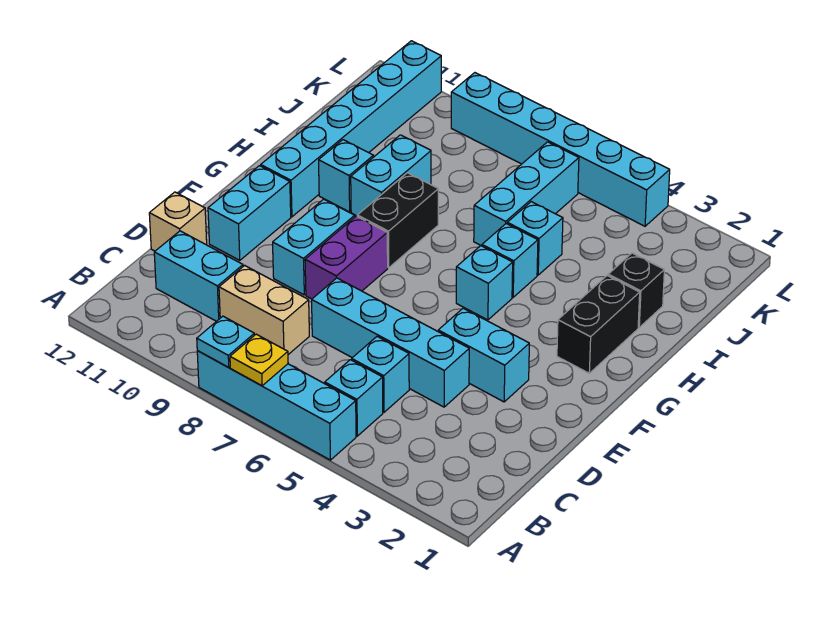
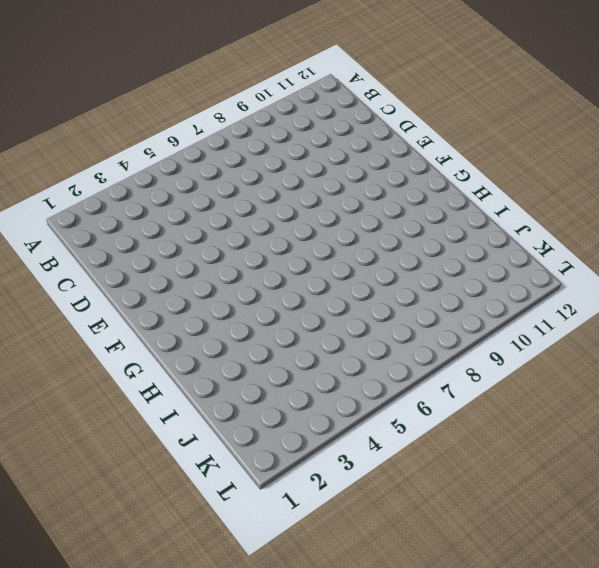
none -> cyan brick A5:A8 level 1
none -> cyan brick B5 level 1
none -> cyan brick C5 level 1

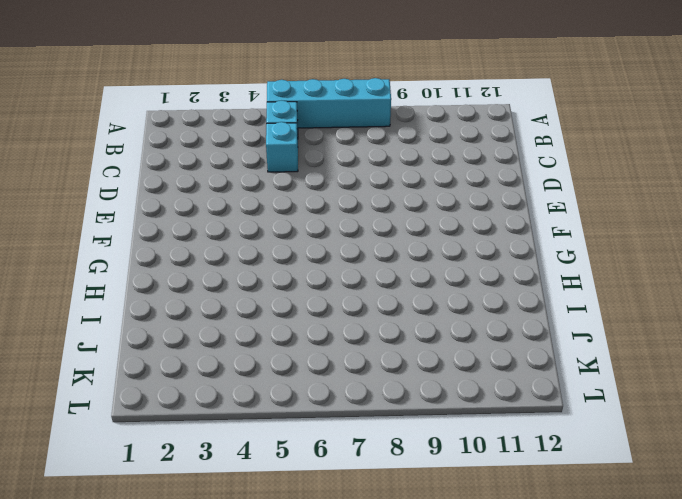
none -> tan brick C8:C9 level 1
none -> cyan brick C10:C11 level 1
none -> cyan brick D4:D7 level 1

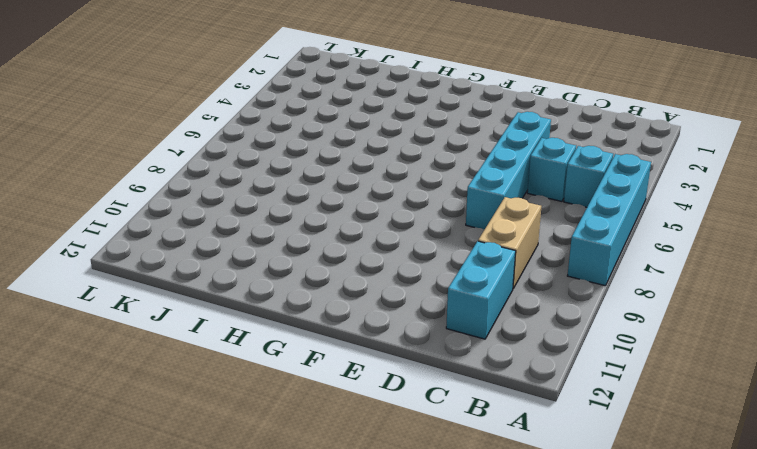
none -> tan brick D12 level 1
none -> cyan brick E3:E4 level 1
none -> purple brick E8:F8 level 1

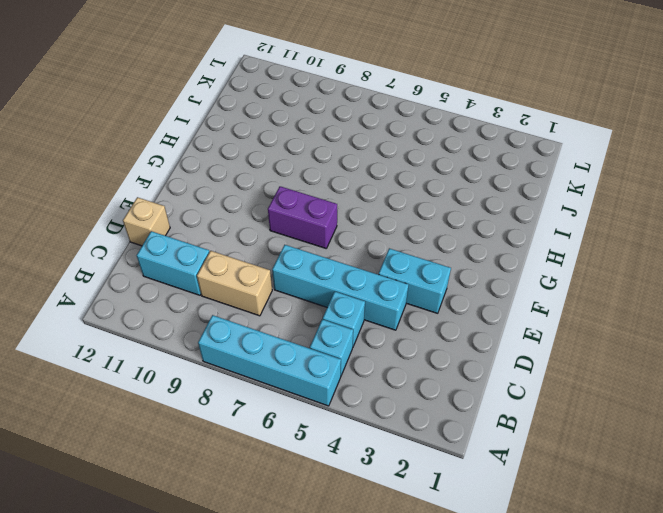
purple brick F7:F8 level 1 -> purple brick E8:F8 level 1
none -> cyan brick E9:F9 level 1
none -> cyan brick E11:F11 level 1
none -> black brick G2:H2 level 1

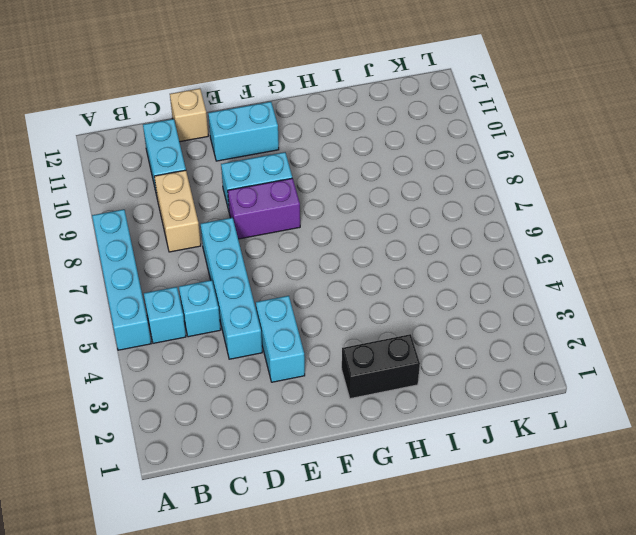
none -> cyan brick G5 level 1
none -> black brick G8:H8 level 1
none -> cyan brick G11:L11 level 1

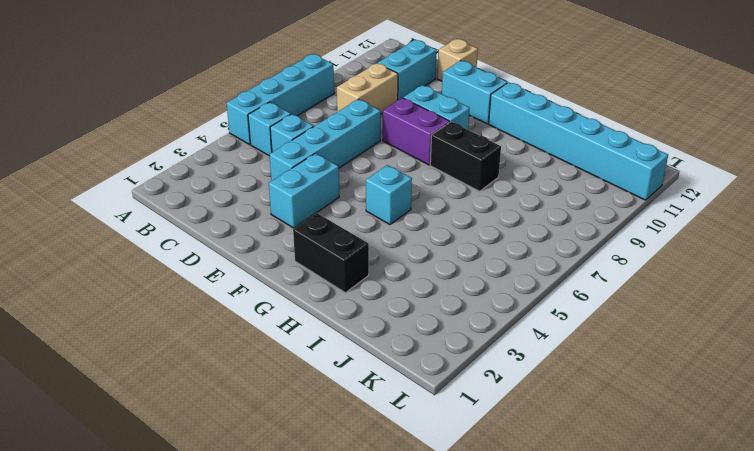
none -> cyan brick H5 level 1
none -> cyan brick H9:I9 level 1
none -> cyan brick H10 level 1

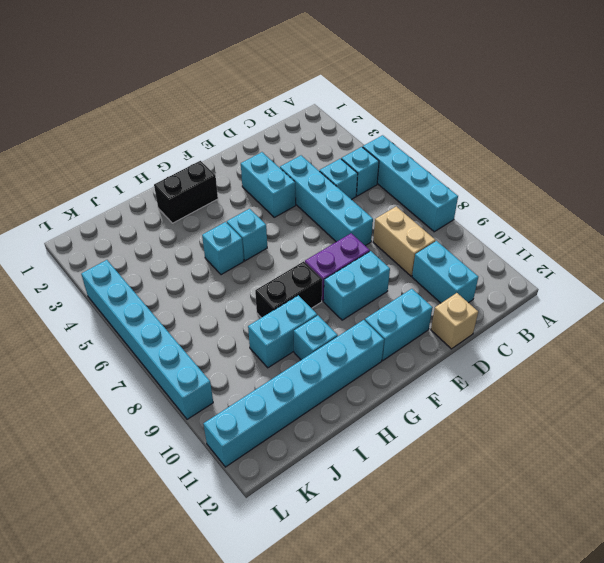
none -> black brick I2 level 1
none -> cyan brick I5 level 1
none -> cyan brick I6:K6 level 1

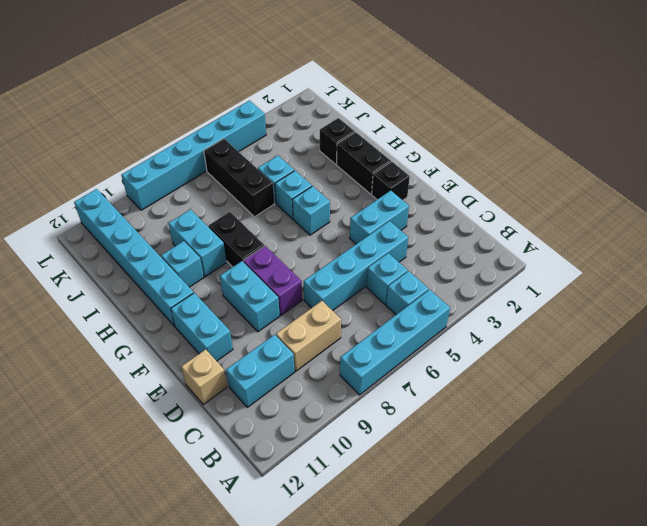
black brick F2 level 1 -> none
black brick I6:K6 level 1 -> cyan brick I6:K6 level 1
none -> yellow plate A7 level 2
none -> cyan plate A8 level 2

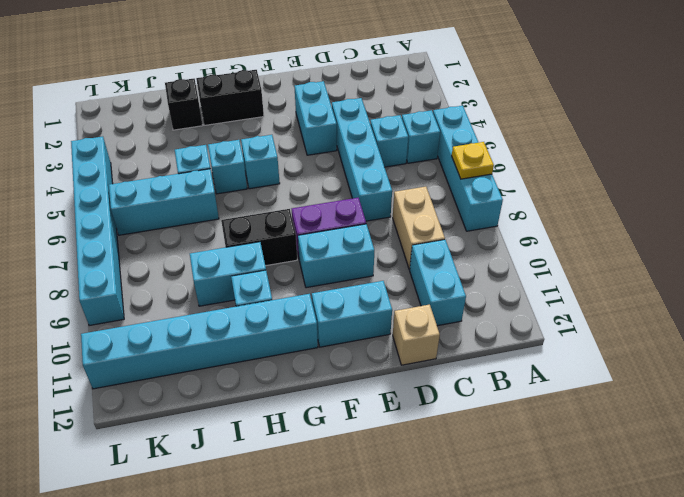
none -> cyan plate A8 level 2

